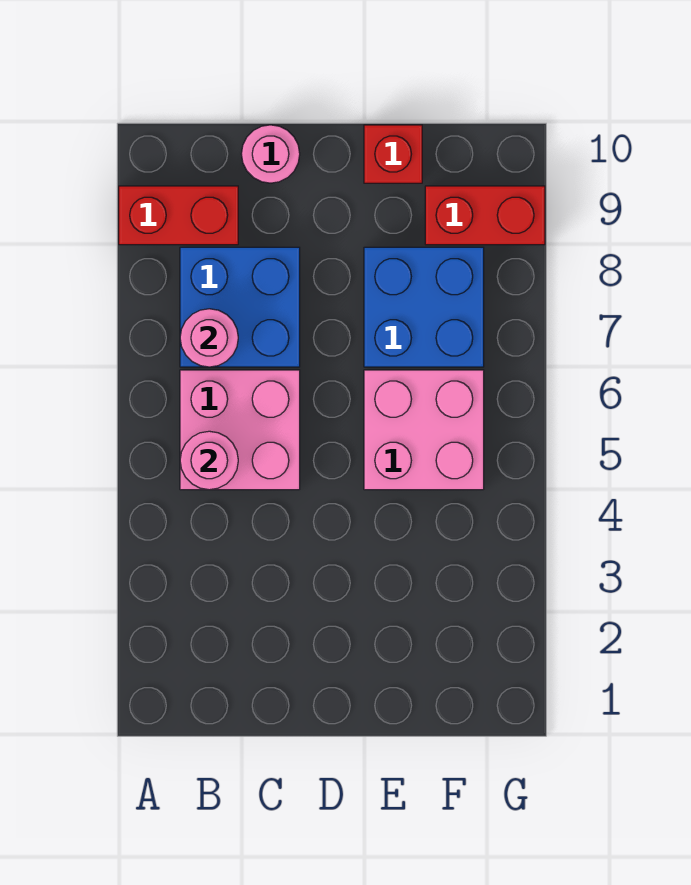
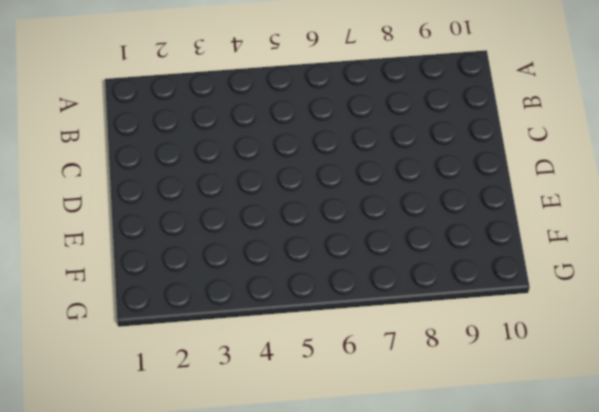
none -> red brick A9:B9 level 1
none -> pink brick B5:C6 level 1

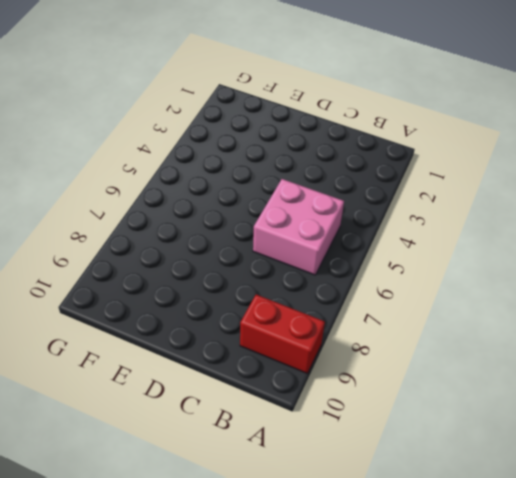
none -> blue brick B7:C8 level 1
none -> pink round brick C10 level 1

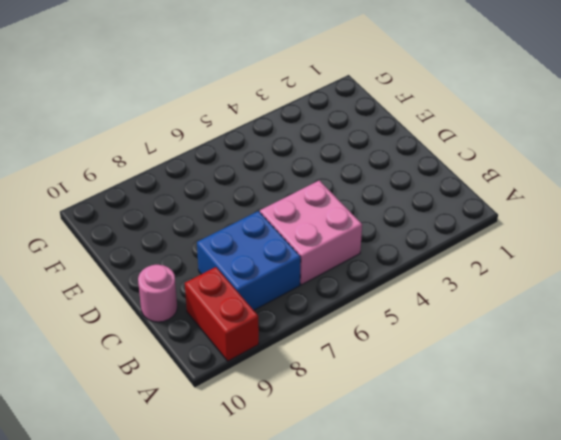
none -> pink brick E5:F6 level 1
none -> blue brick E7:F8 level 1

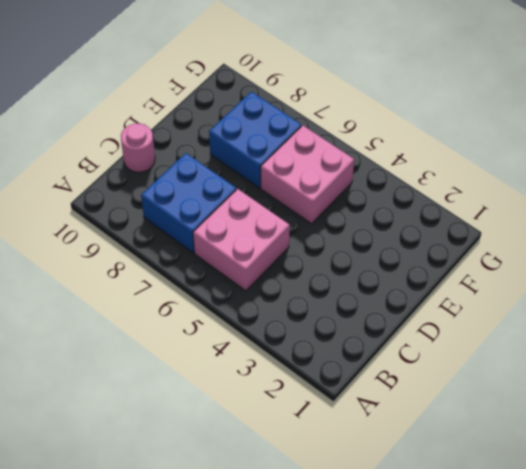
none -> red brick A9:B9 level 1
none -> red brick E10 level 1

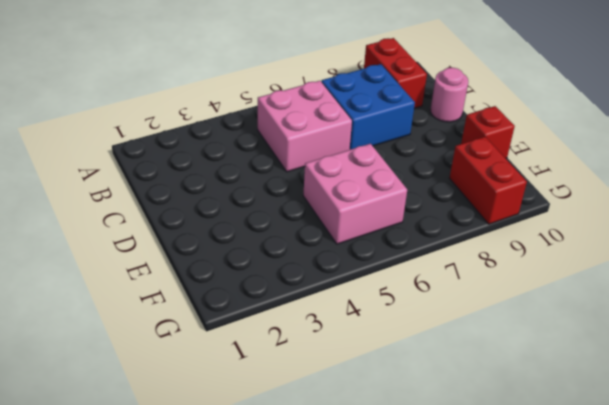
none -> blue brick E7:F8 level 1
none -> pink round brick B5 level 2

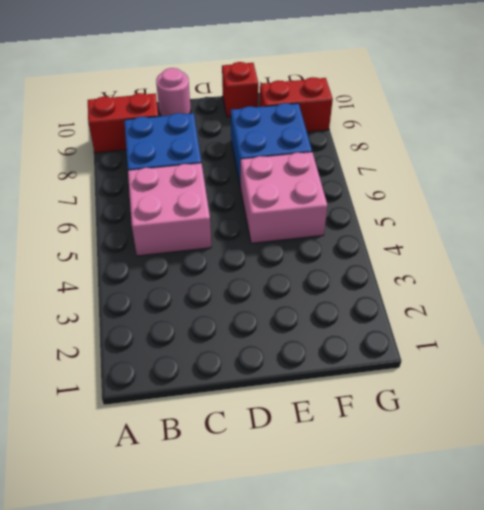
none -> pink round brick B5 level 2
none -> pink round brick B7 level 2

